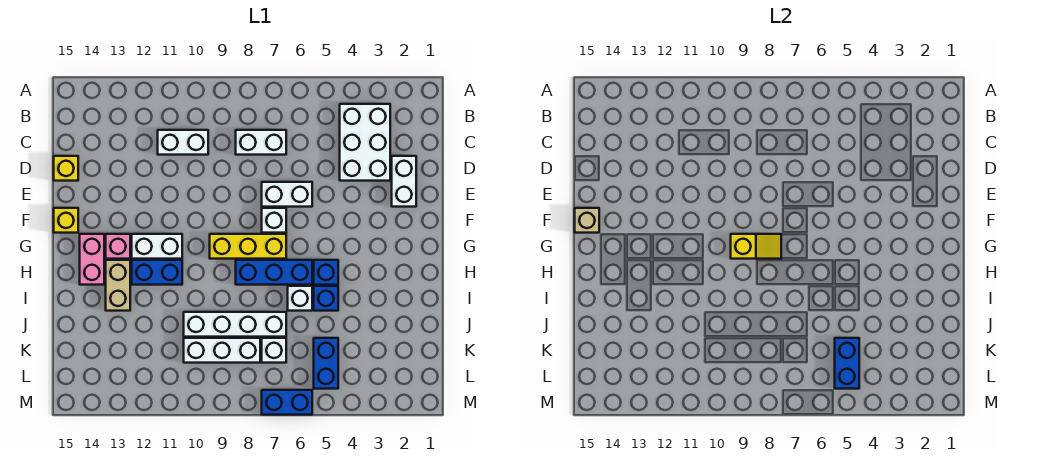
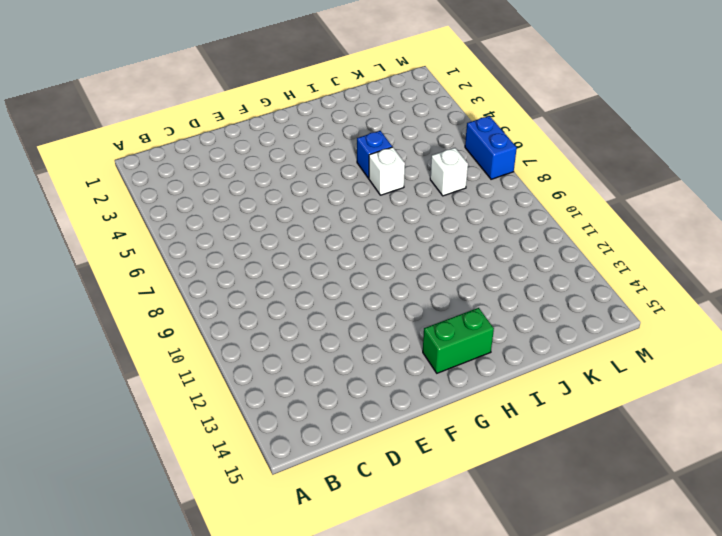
green brick G14:H14 level 1 -> pink brick G14:H14 level 1
none -> white brick B3:D4 level 1
none -> white brick C7:C8 level 1
none -> white brick C10:C11 level 1

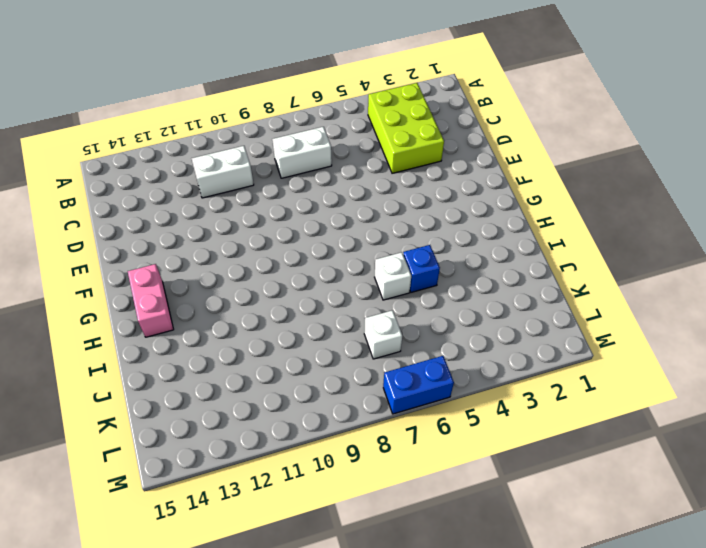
lime brick B3:D4 level 1 -> white brick B3:D4 level 1
none -> white brick D2:E2 level 1
none -> yellow brick D15 level 1
none -> white brick E6:E7 level 1

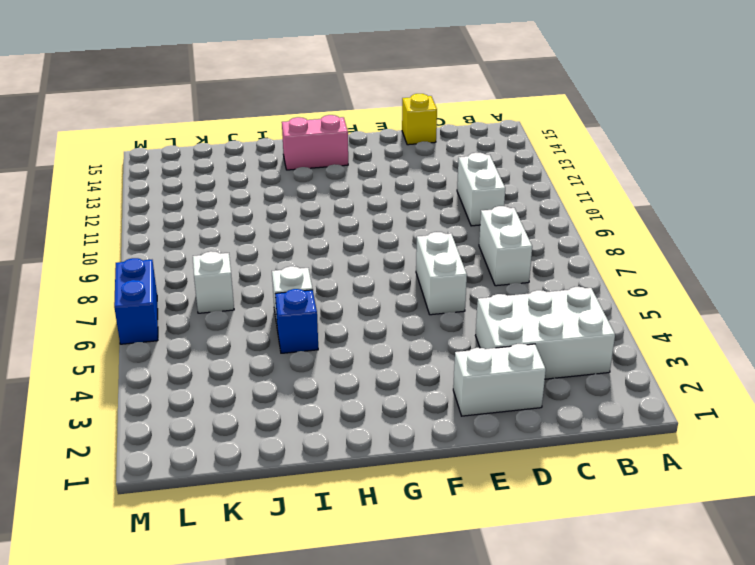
none -> white brick F7 level 1
none -> yellow brick F15 level 1
none -> yellow brick G7:G9 level 1

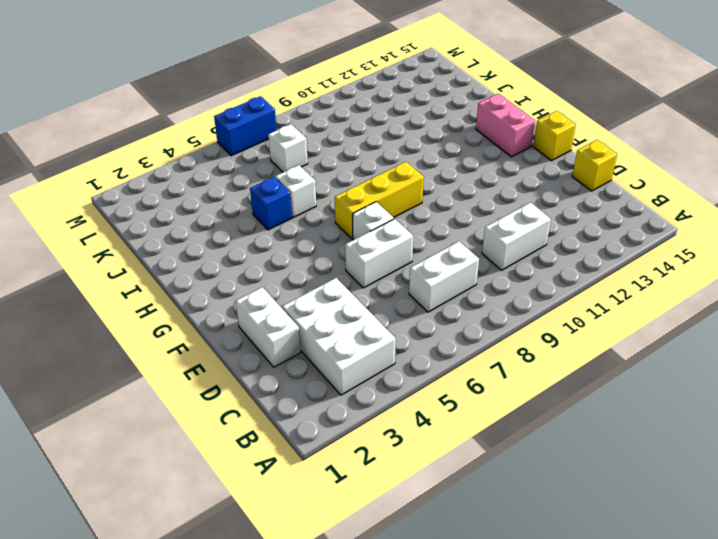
none -> white brick G11:G12 level 1
none -> pink brick G13 level 1
none -> blue brick H5 level 1

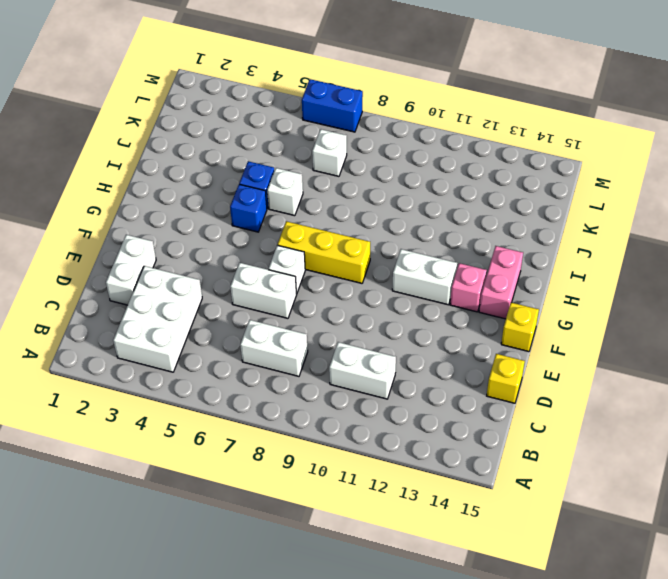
none -> blue brick H6:H8 level 1
none -> blue brick H11:H12 level 1
none -> tan brick H13:I13 level 1

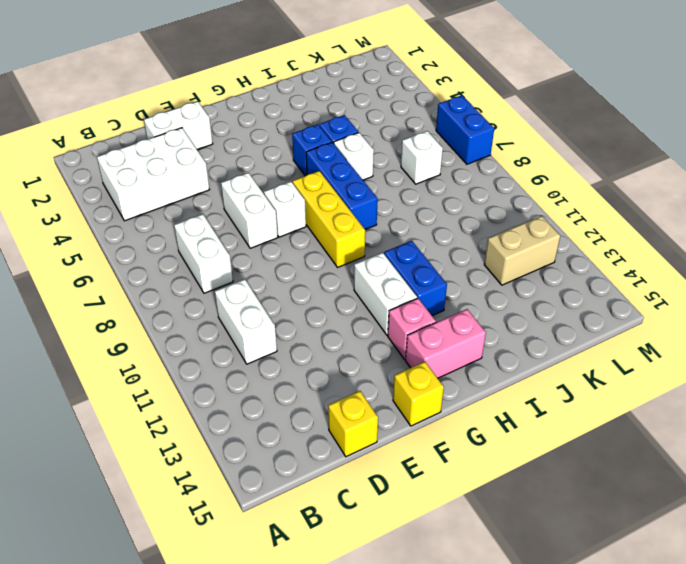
tan brick K12:L12 level 1 -> tan brick H13:I13 level 1
none -> white brick J7:J10 level 1
none -> blue brick K5:L5 level 1
none -> white brick K8:K10 level 1

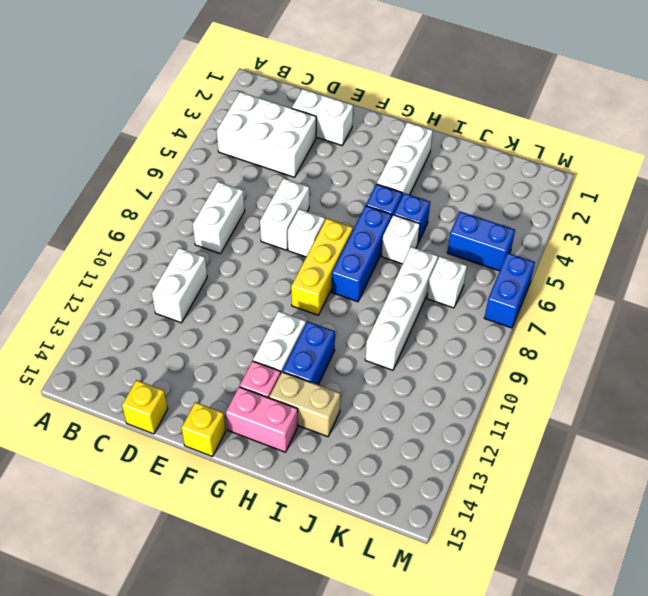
white brick H2:H4 level 1 -> white brick K8:K10 level 1
none -> tan brick F15 level 2
none -> yellow slope G8:G9 level 2 top 9
none -> blue brick K5:L5 level 2

